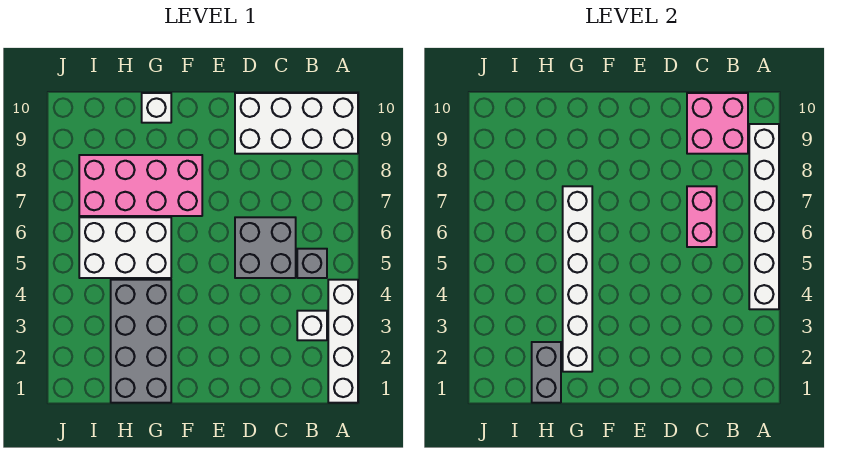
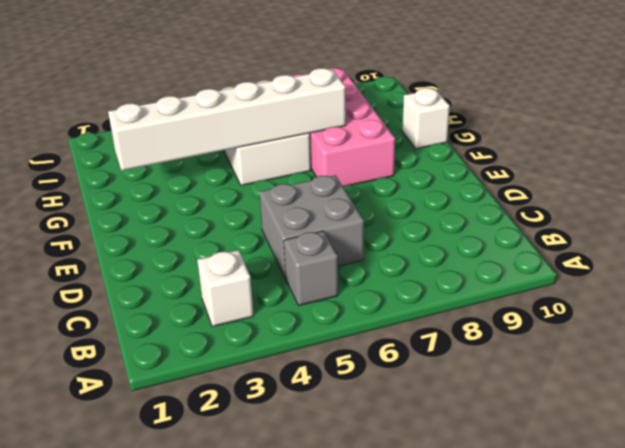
none -> white brick A1:A4 level 1
none -> white brick A9:D10 level 1
none -> grey brick G1:H4 level 1

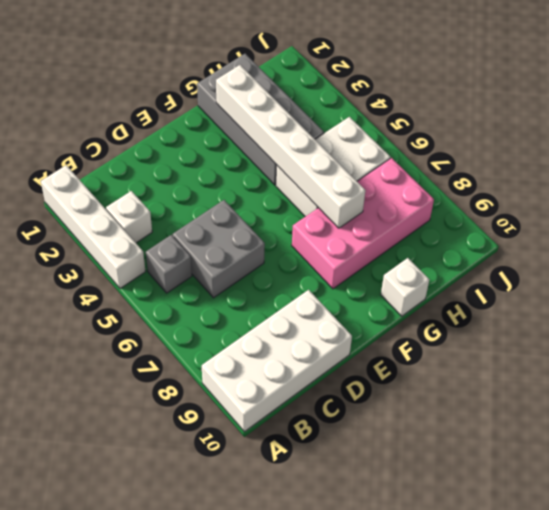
none -> white brick A4:A9 level 2
none -> pink brick B9:C10 level 2
none -> pink brick C6:C7 level 2

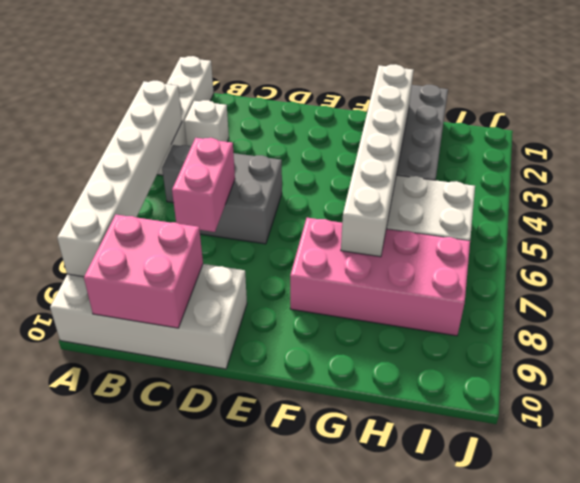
none -> white brick G10 level 1
none -> grey brick H1:H2 level 2

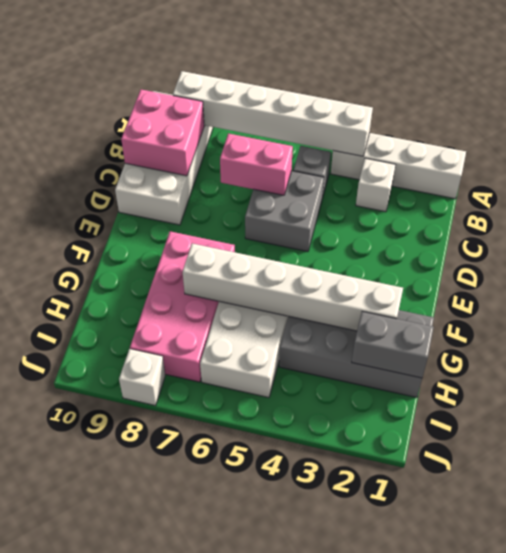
white brick J8 level 1 -> white brick G10 level 1

